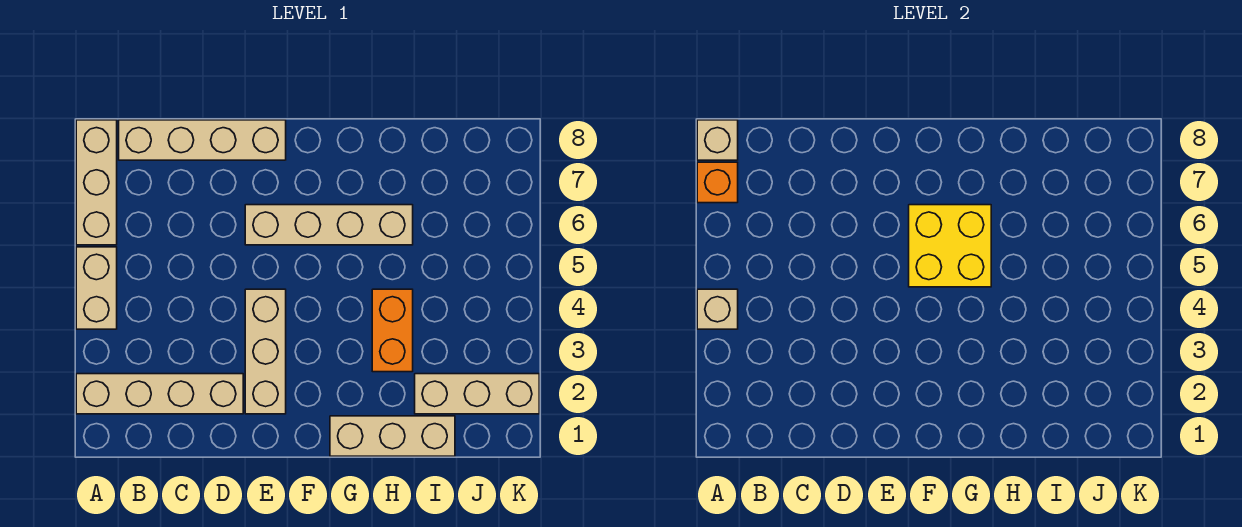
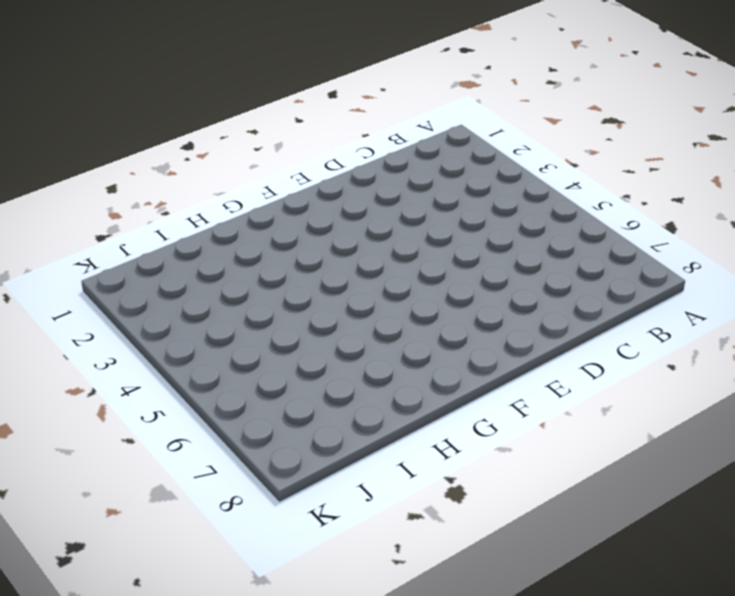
none -> tan brick A2:D2 level 1
none -> tan brick A4:A5 level 1
none -> tan brick A6:A8 level 1

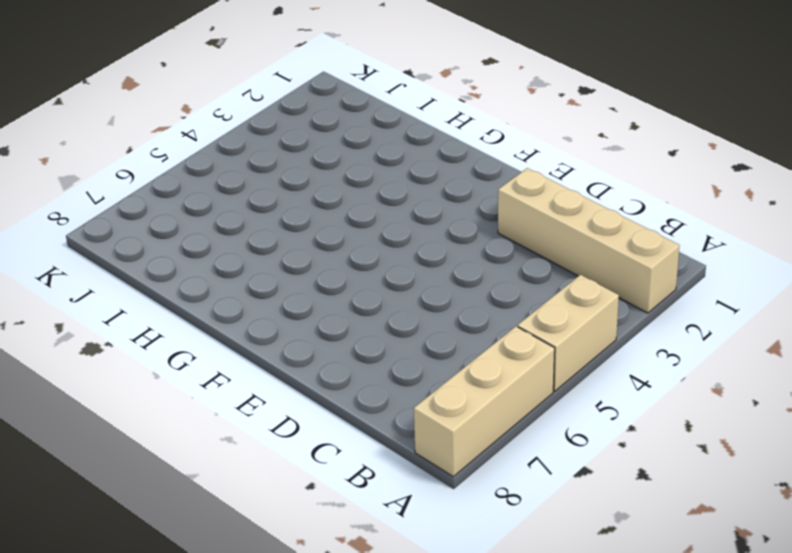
none -> tan brick B8:E8 level 1
none -> tan brick E2:E4 level 1
none -> tan brick E6:H6 level 1

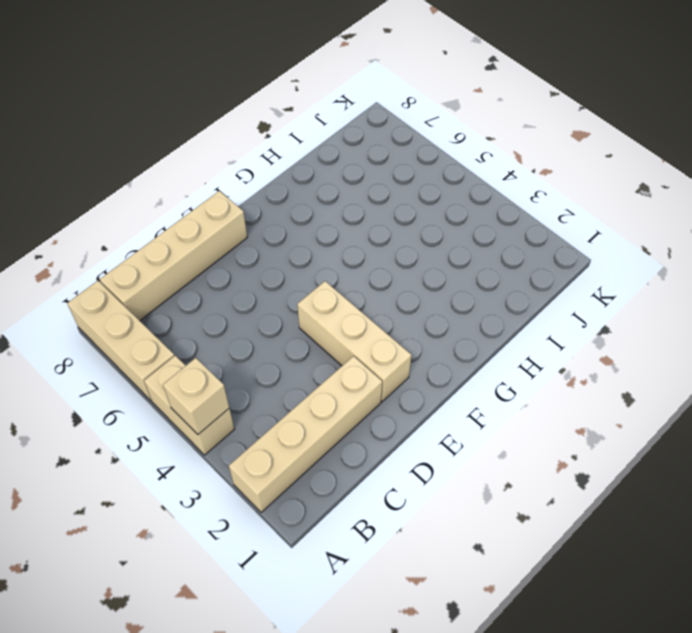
none -> tan brick E6:H6 level 1
none -> tan brick G1:I1 level 1
none -> orange brick H3:H4 level 1

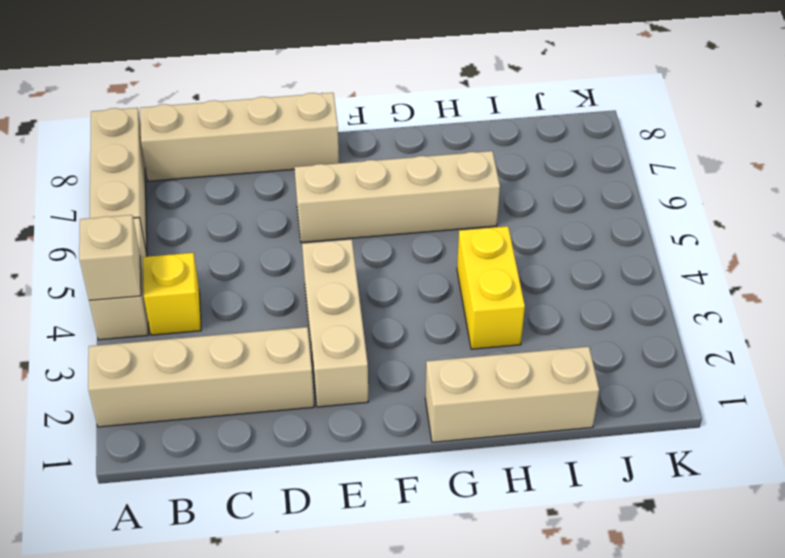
yellow brick B4 level 1 -> none
yellow brick H3:H4 level 1 -> orange brick H3:H4 level 1
none -> tan brick I2:K2 level 1
none -> orange brick A7 level 2
none -> tan brick A8 level 2

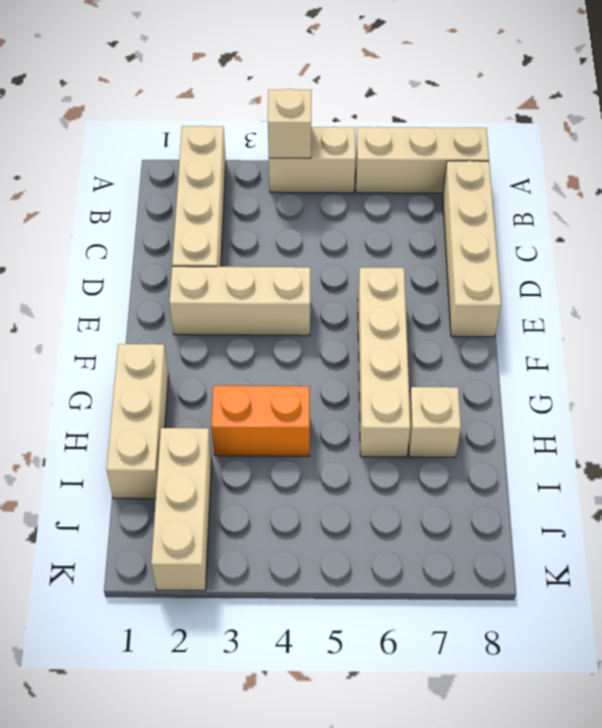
tan brick H7 level 1 -> tan brick A8 level 2
none -> orange brick A7 level 2
none -> yellow brick F5:G6 level 2

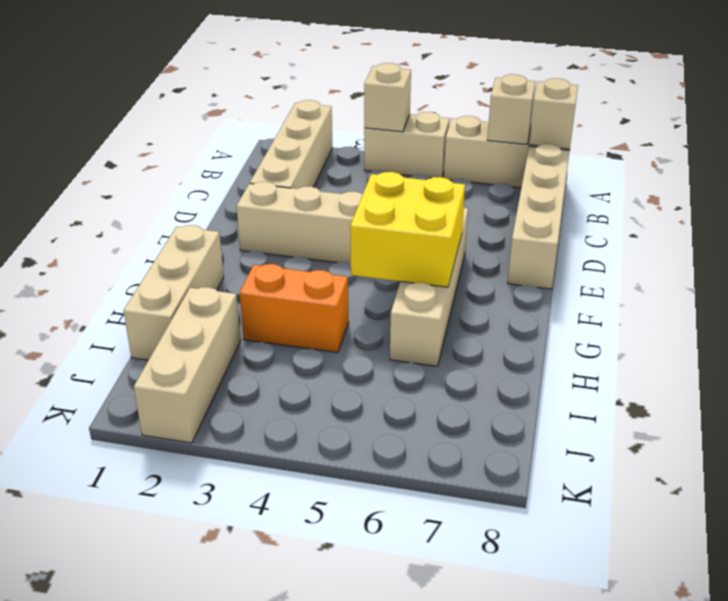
tan brick A7 level 2 -> orange brick A7 level 2

